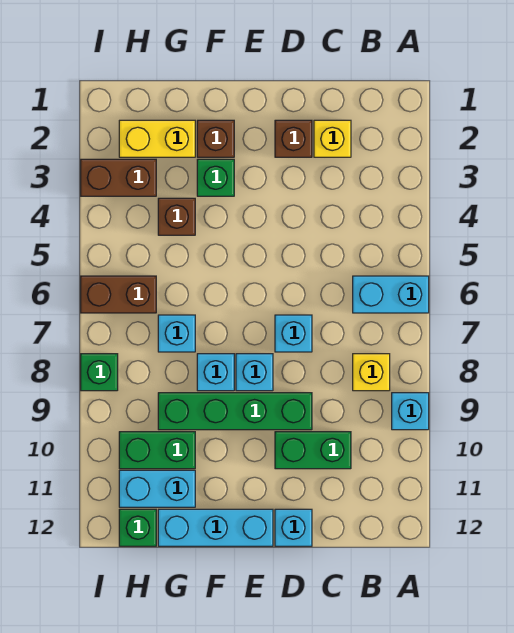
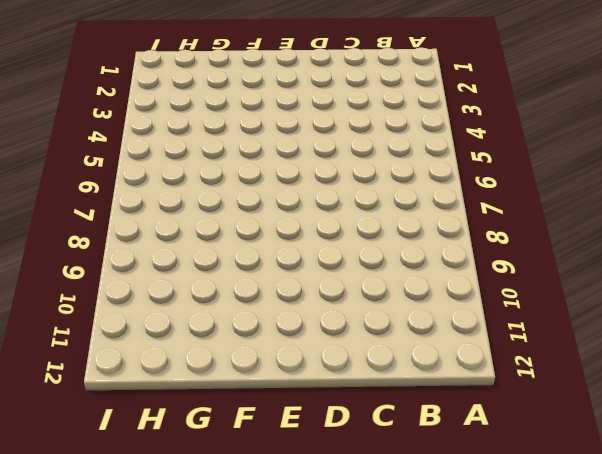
none -> cyan brick A6:B6 level 1
none -> cyan brick A9 level 1
none -> yellow brick B8 level 1

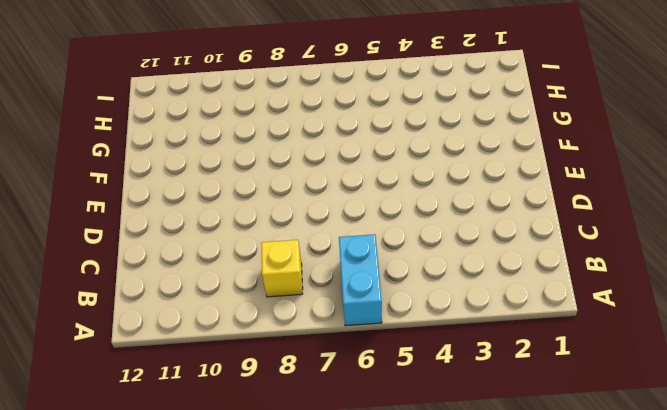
none -> cyan brick A9 level 1
none -> yellow brick C2 level 1
none -> green brick C10:D10 level 1

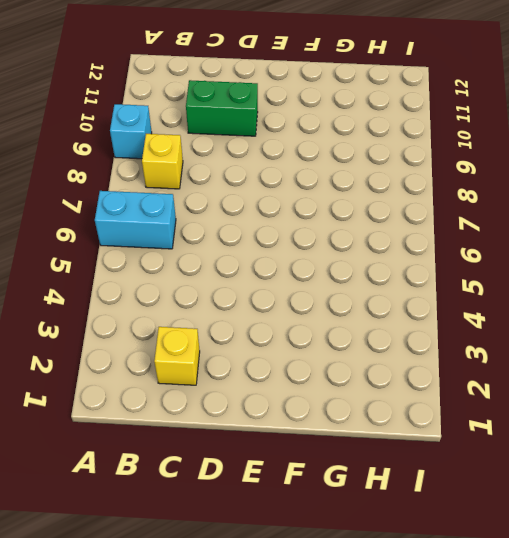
none -> brown brick D2 level 1
none -> cyan brick D7 level 1
none -> green brick D9:G9 level 1

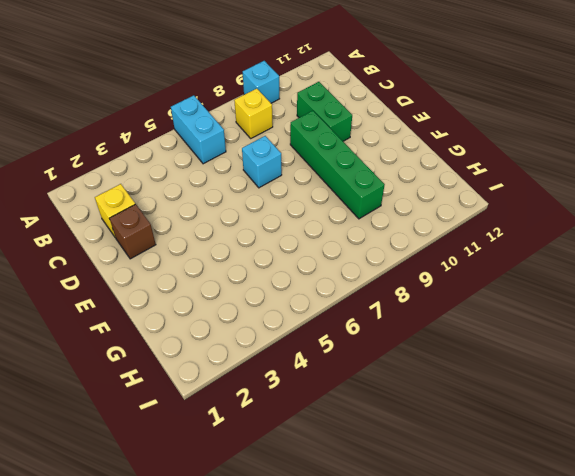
none -> cyan brick D12 level 1
none -> cyan brick E8 level 1
none -> cyan brick E12:G12 level 1

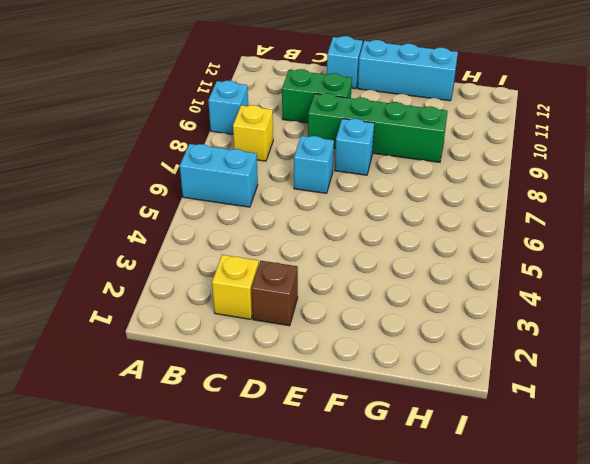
none -> brown brick F2 level 1
none -> green brick F3 level 1
none -> cyan brick F8 level 1

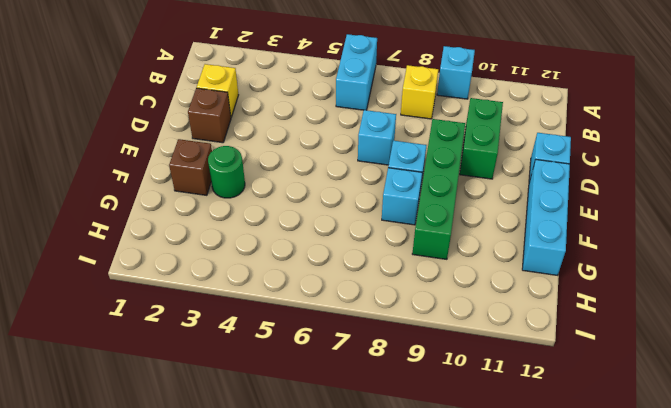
green round brick F3 level 1 -> green brick F3 level 1
none -> yellow brick G2:H2 level 1
none -> brown brick G4 level 1
none -> cyan brick G7 level 1

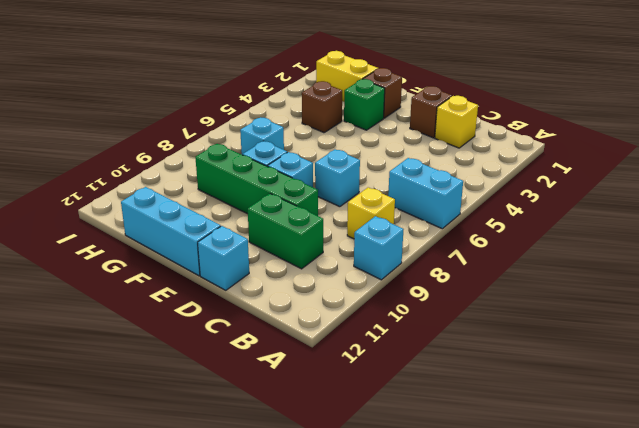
none -> green brick G10:H10 level 1
none -> cyan brick G11:H11 level 1
none -> brown brick H3:I3 level 1

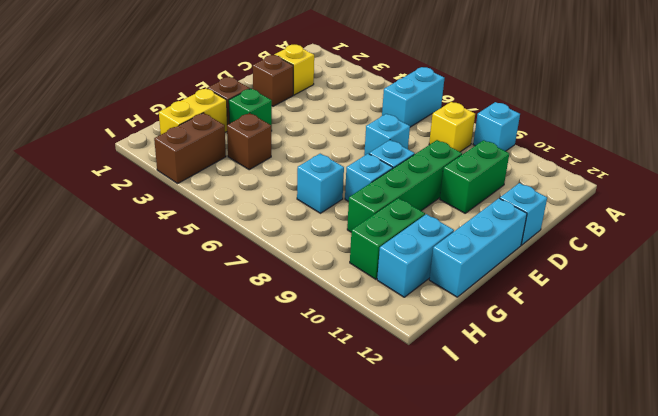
none -> brown brick H6:I6 level 1
none -> green brick H12 level 1
none -> green brick I8 level 1

